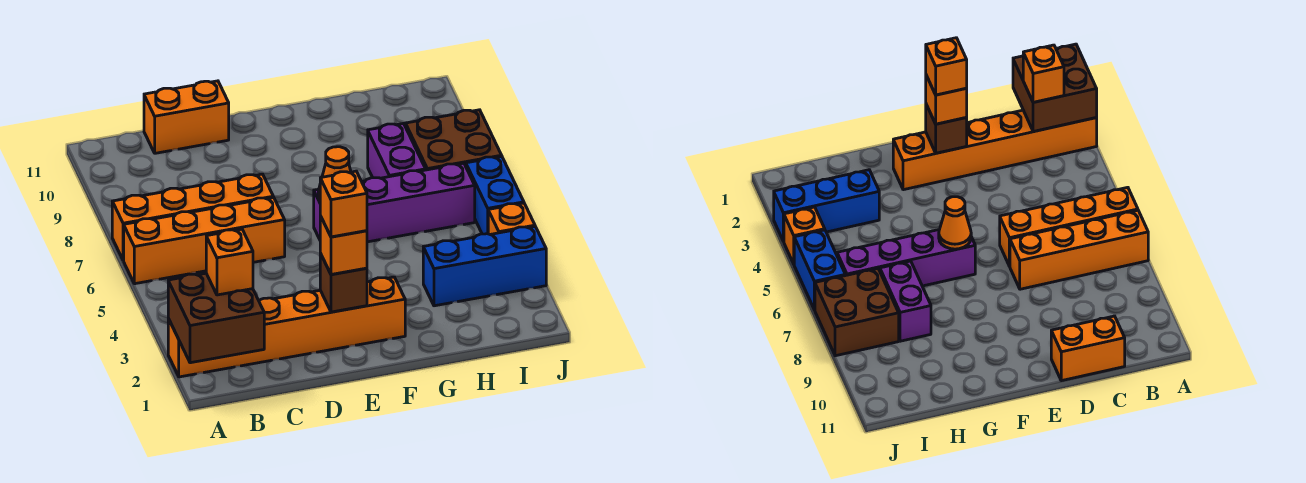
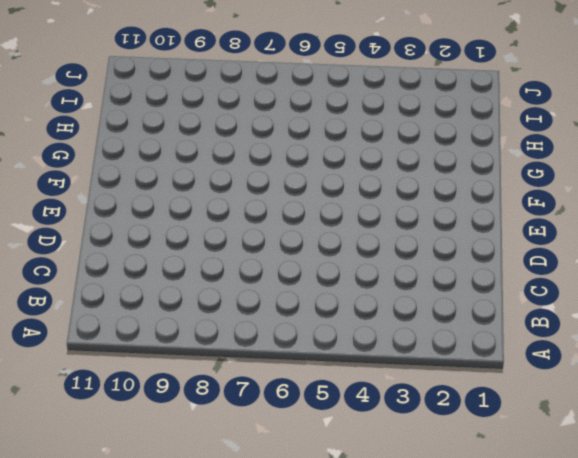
none -> orange brick A2:F2 level 1
none -> orange brick A6:D6 level 1
none -> orange brick A7:D7 level 1

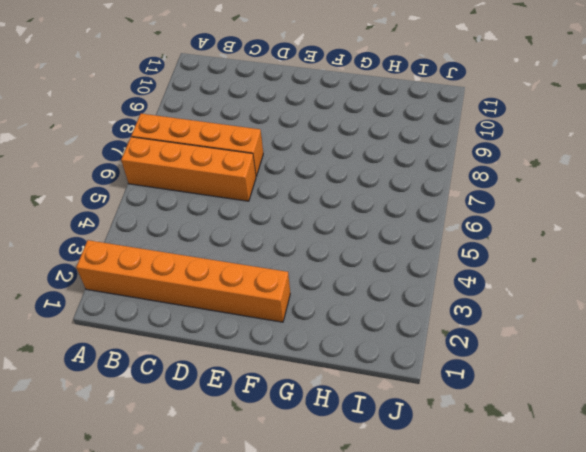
none -> orange brick C11:D11 level 1
none -> purple brick F6:I6 level 1
none -> blue brick H3:J3 level 1

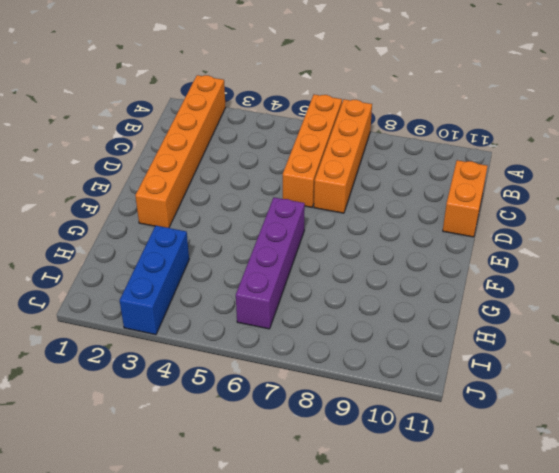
none -> purple brick H7:H8 level 1
none -> brown brick I7:J8 level 1
none -> orange brick J4 level 1

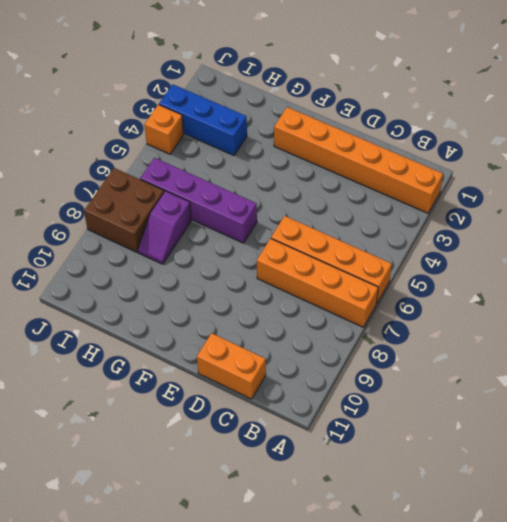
purple slope H7:H8 level 1 top 7 -> purple brick H7:H8 level 1
none -> blue brick J5:J6 level 1
none -> brown brick A1:B2 level 2
none -> brown brick E2 level 2

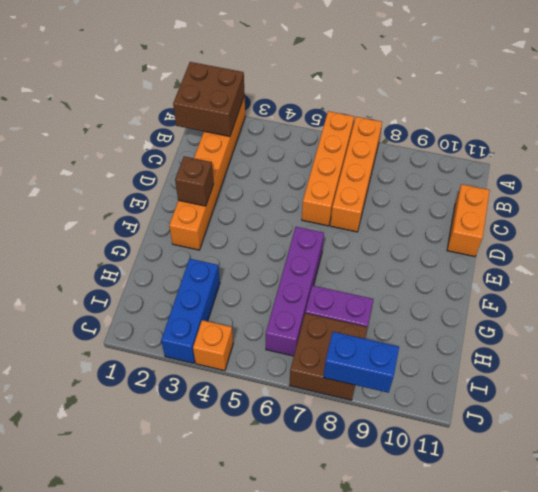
blue brick J8:J9 level 2 -> blue brick J5:J6 level 1
none -> orange cone F6 level 2
none -> orange brick B2 level 3
none -> orange brick E2 level 3

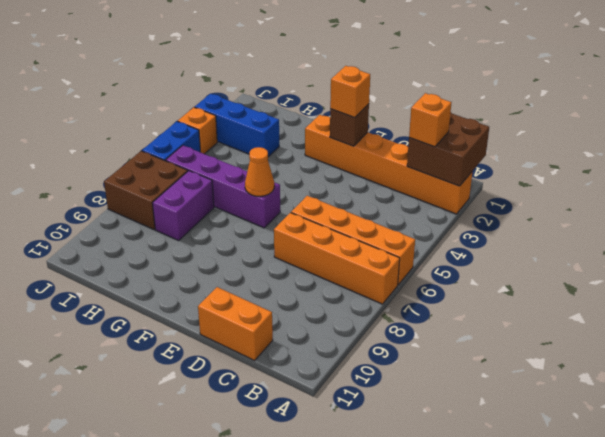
none -> orange brick E2 level 4

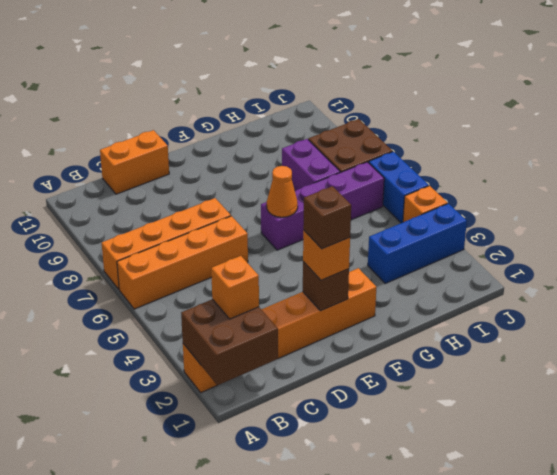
brown brick E2 level 4 -> orange brick E2 level 4

